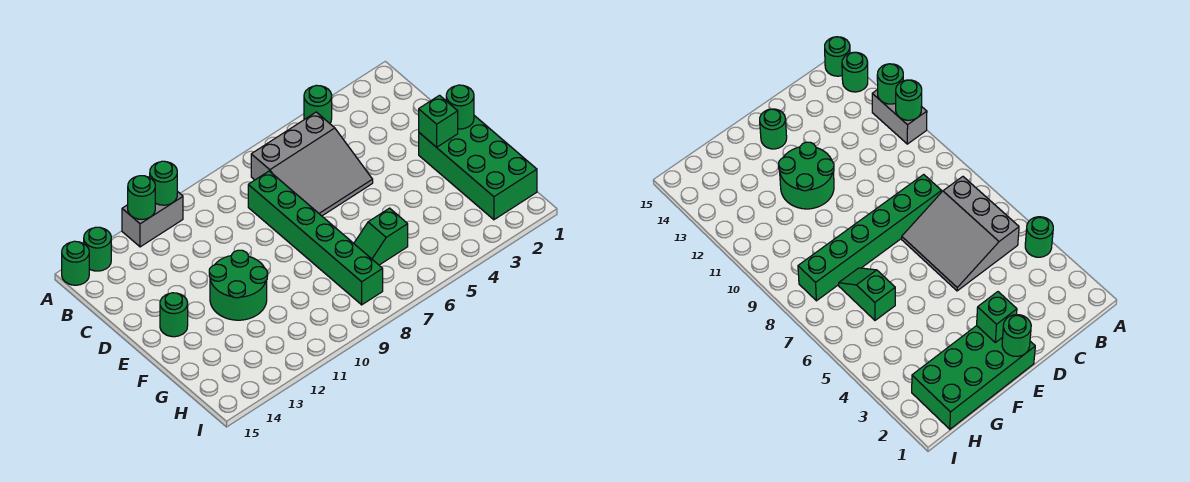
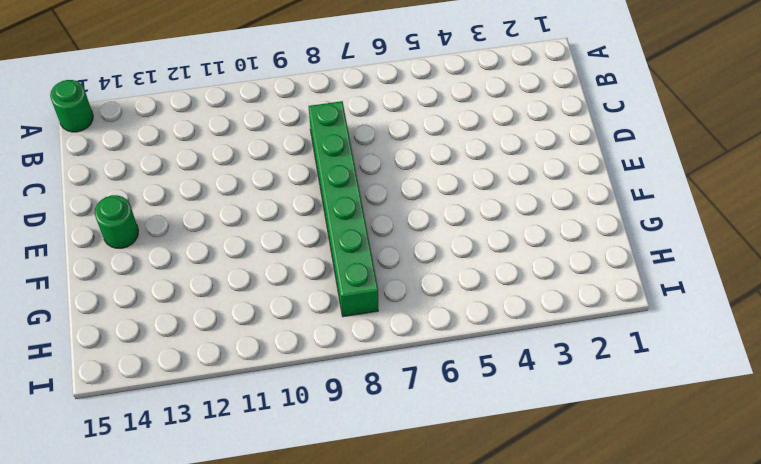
none -> green round brick A4 level 1
none -> grey brick A11:A12 level 1
none -> green round brick A14 level 1

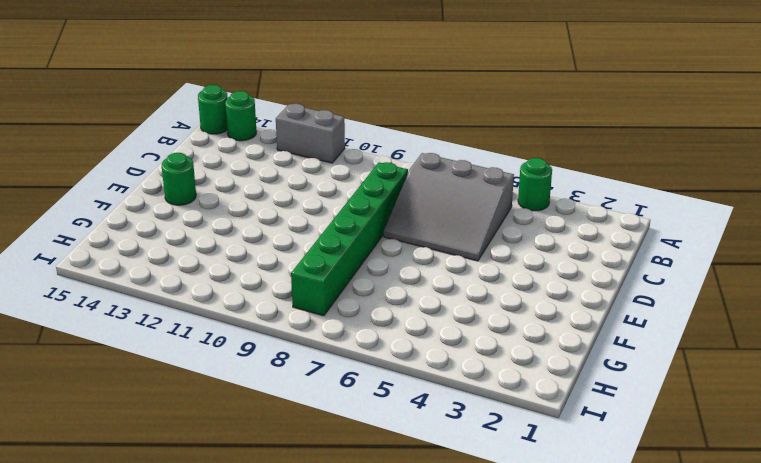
none -> green brick E1:H2 level 1
none -> green round brick E11:F12 level 1
none -> green slope G6:G7 level 1 top 6

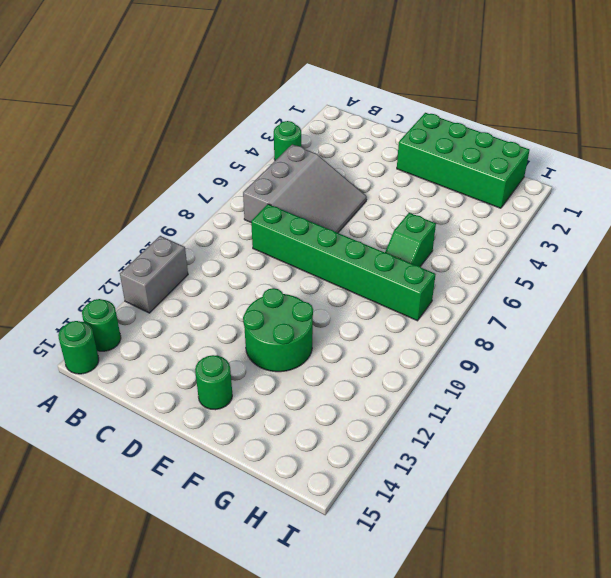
none -> green round brick A11 level 2
none -> green round brick A12 level 2
none -> green round brick E1 level 2

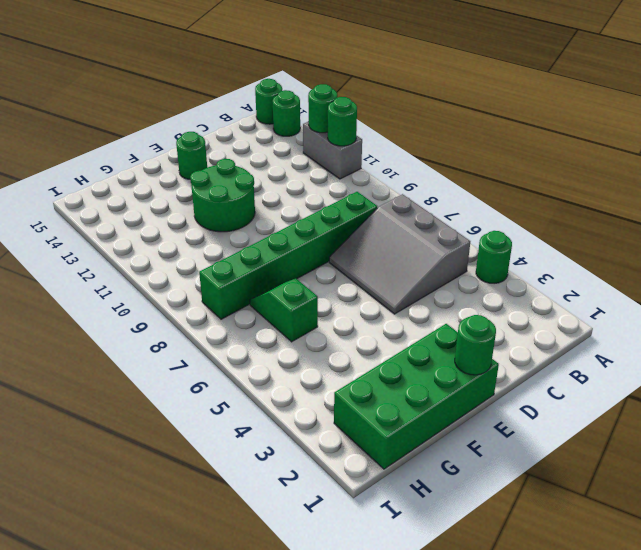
none -> green brick E2 level 2

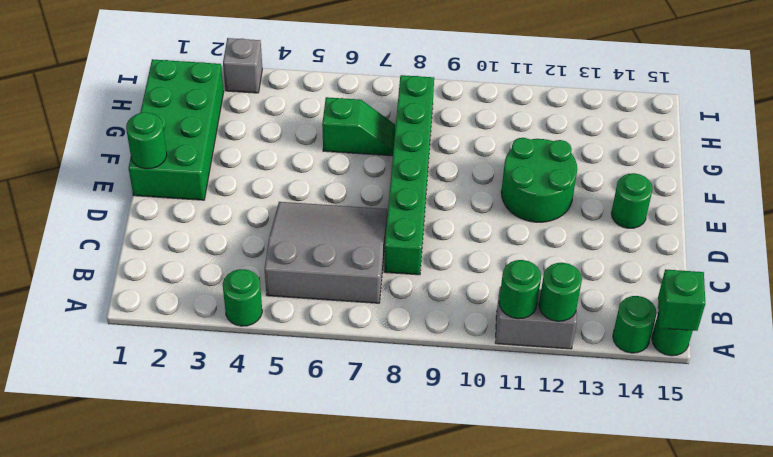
green brick A15 level 2 -> green brick E2 level 2
grey brick I3 level 1 -> none

